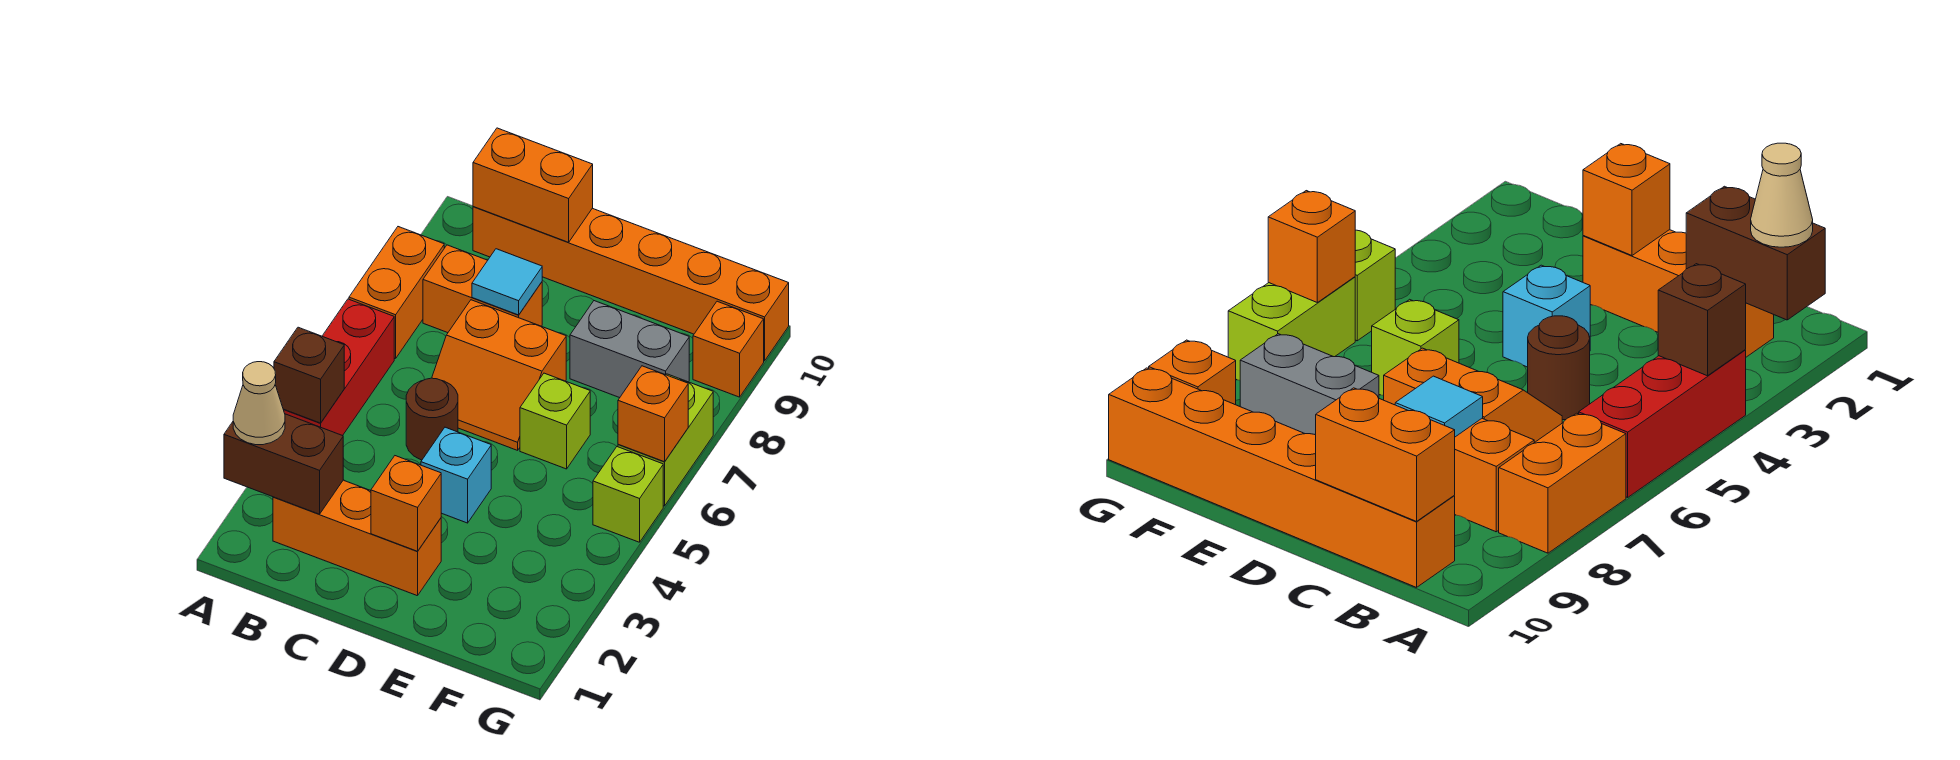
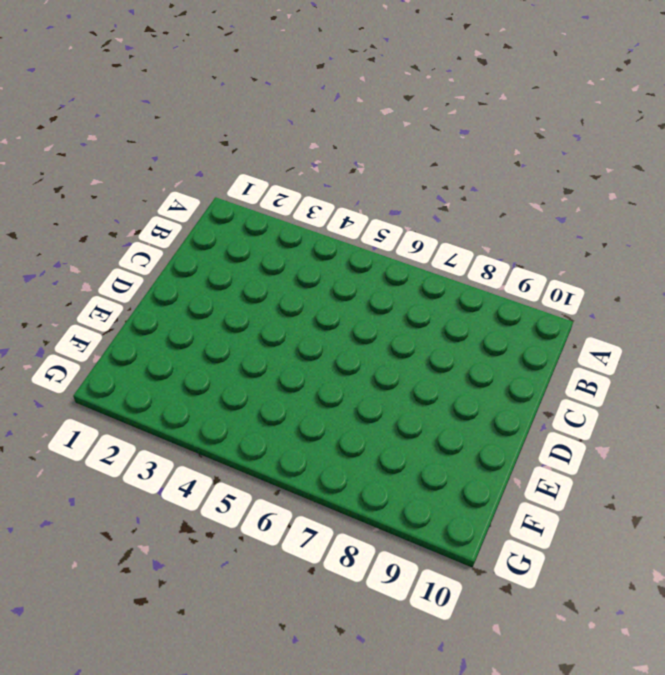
none -> red brick A4:A6 level 1
none -> orange brick A7:A8 level 1
none -> orange brick B2:D2 level 1

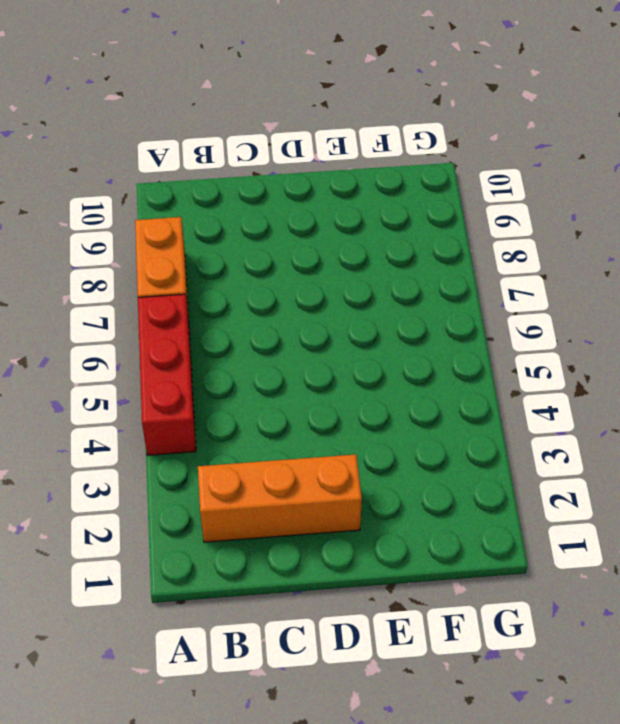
none -> orange brick B8:C8 level 1
none -> orange brick B10:G10 level 1
none -> brown round brick C5 level 1

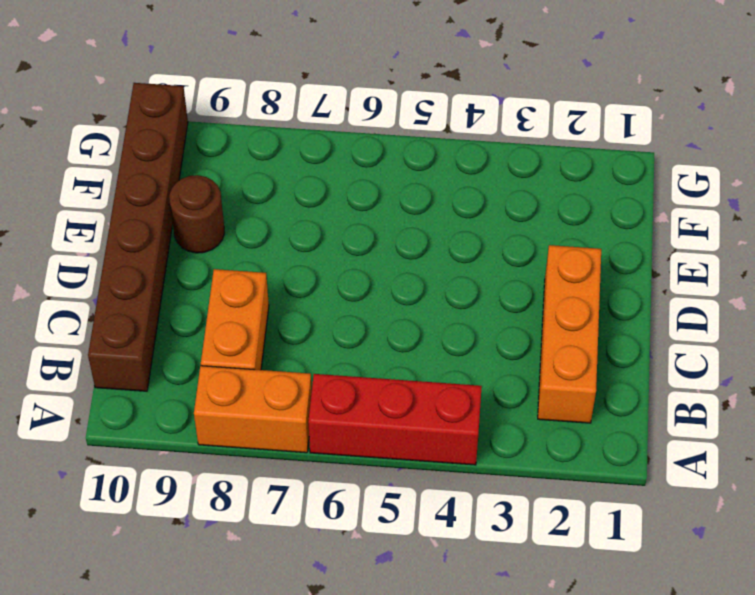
brown brick B10:G10 level 1 -> orange brick B10:G10 level 1
brown round brick E9 level 1 -> brown round brick C5 level 1
none -> orange slope C6:D7 level 1 top 7
none -> cyan brick D4 level 1
none -> lime brick E6 level 1

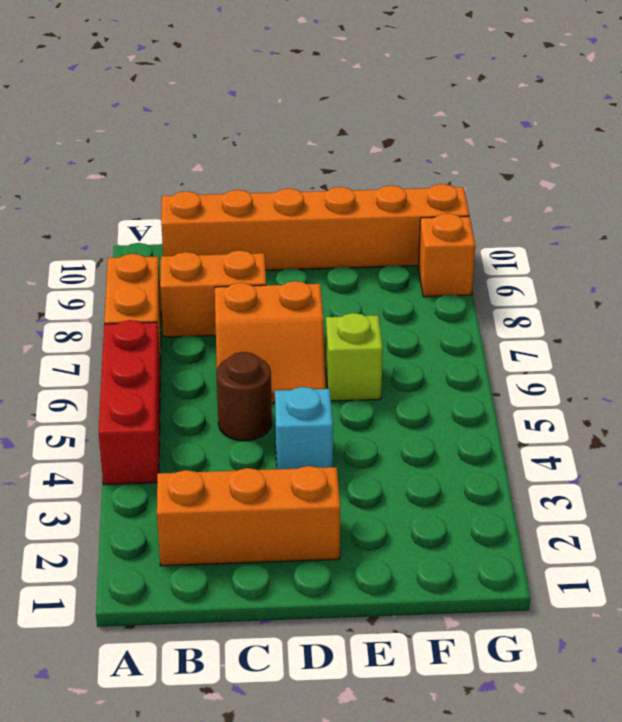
none -> grey brick E8:F8 level 1
none -> lime brick G5 level 1
none -> lime brick G6:G7 level 1

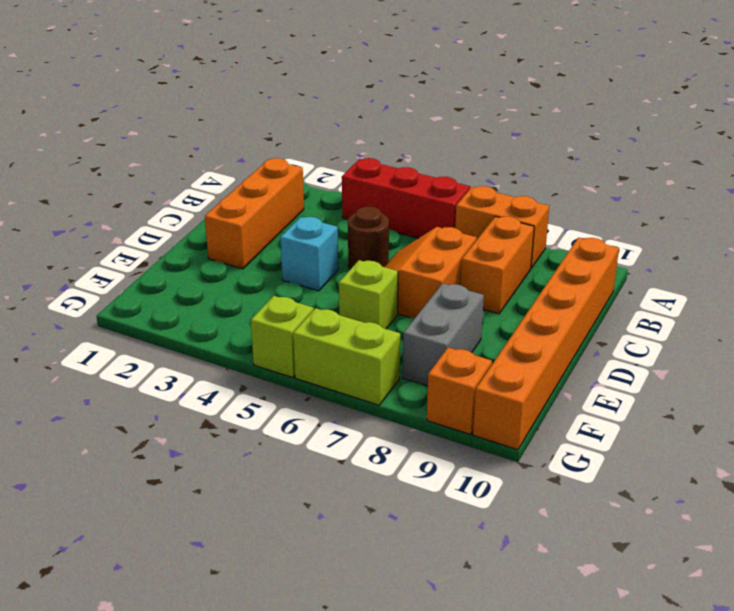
none -> brown brick A2:B2 level 2
none -> brown brick A4 level 2
none -> orange brick B10:C10 level 2

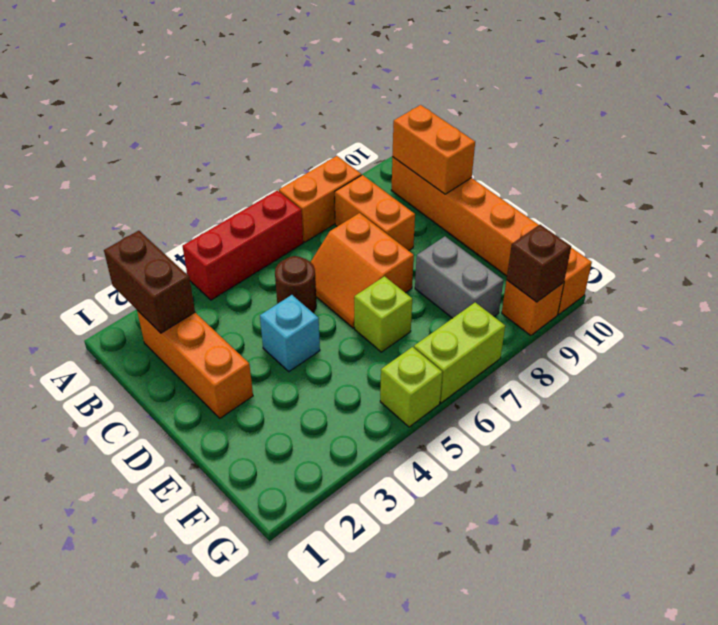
brown brick G9 level 2 -> brown brick A4 level 2
none -> cyan tile C8 level 2
none -> orange brick D2 level 2
none -> orange brick G6 level 2

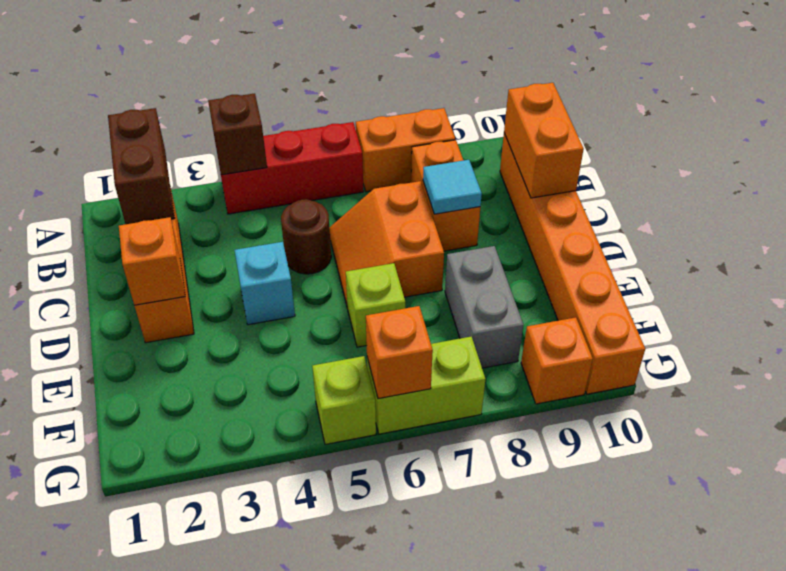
none -> tan cone A2 level 3

